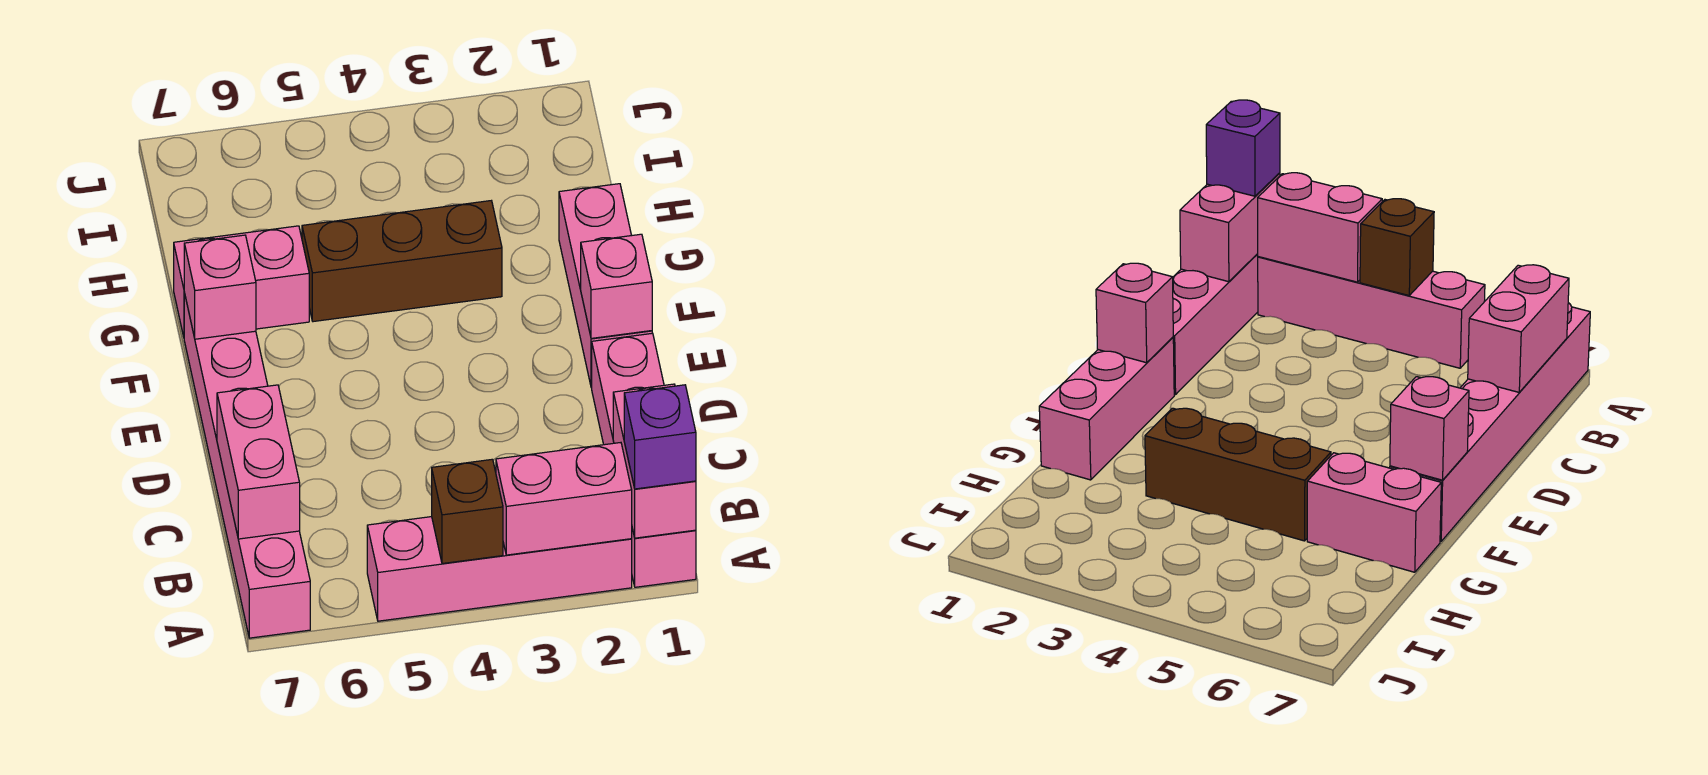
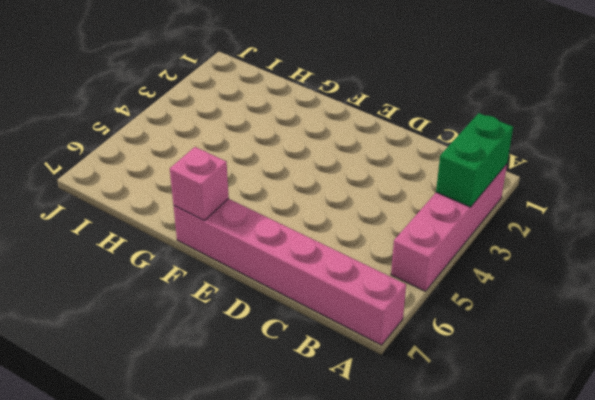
green brick A2:A3 level 2 -> pink brick A2:A3 level 2
none -> pink brick A1:D1 level 1
none -> pink brick E1:G1 level 1
none -> brown brick G3:G5 level 1

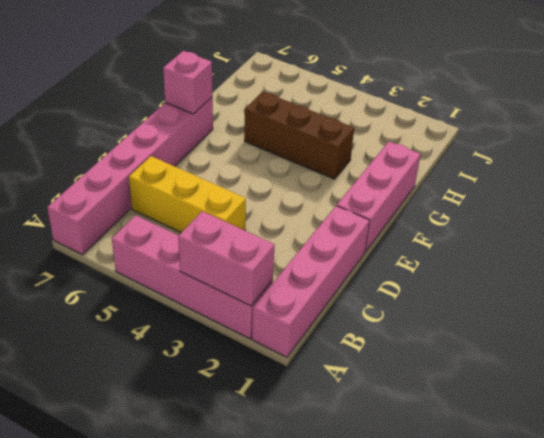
yellow brick C4:C6 level 1 -> none
none -> pink brick G6:G7 level 1
none -> pink brick A1:B1 level 2
none -> brown brick A4 level 2

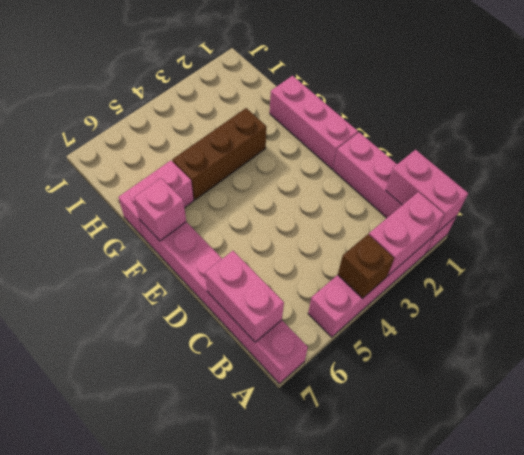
none -> pink brick E1 level 2
none -> purple brick A1 level 3

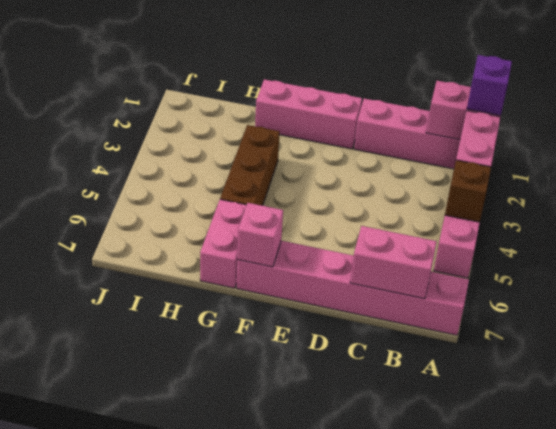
none -> pink brick E1 level 2

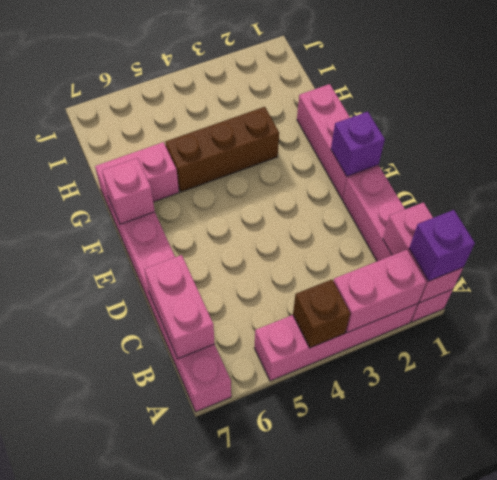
purple brick E1 level 2 -> pink brick E1 level 2

